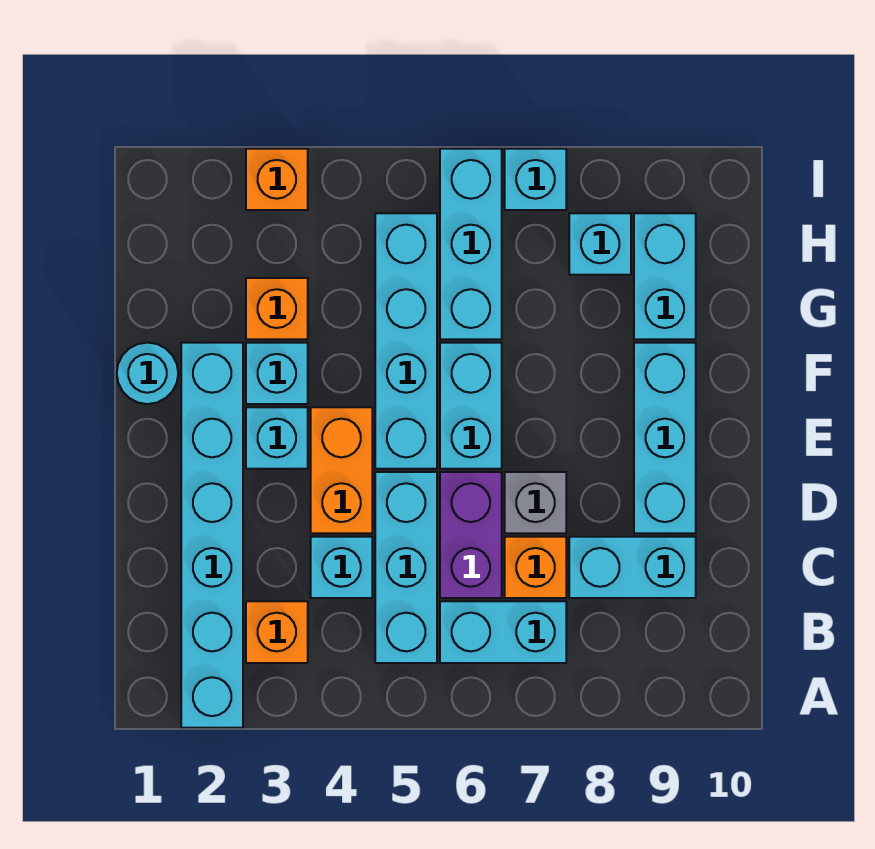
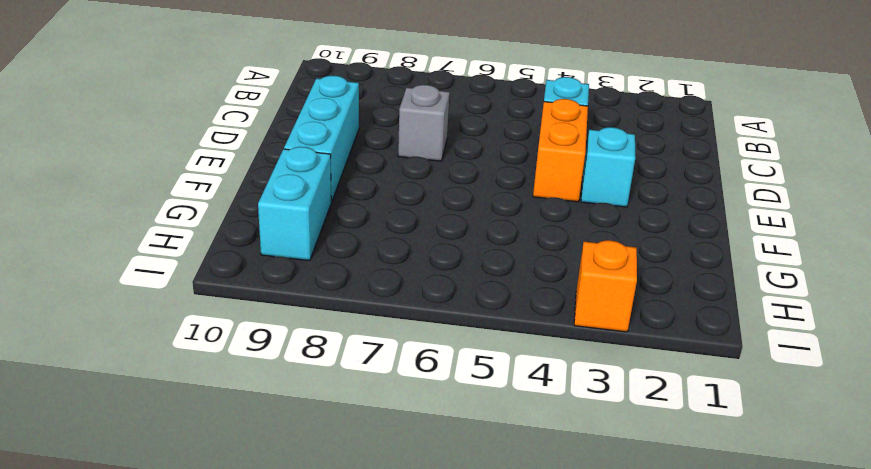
none -> cyan brick A2:F2 level 1
none -> orange brick B3 level 1
none -> cyan brick B5:D5 level 1

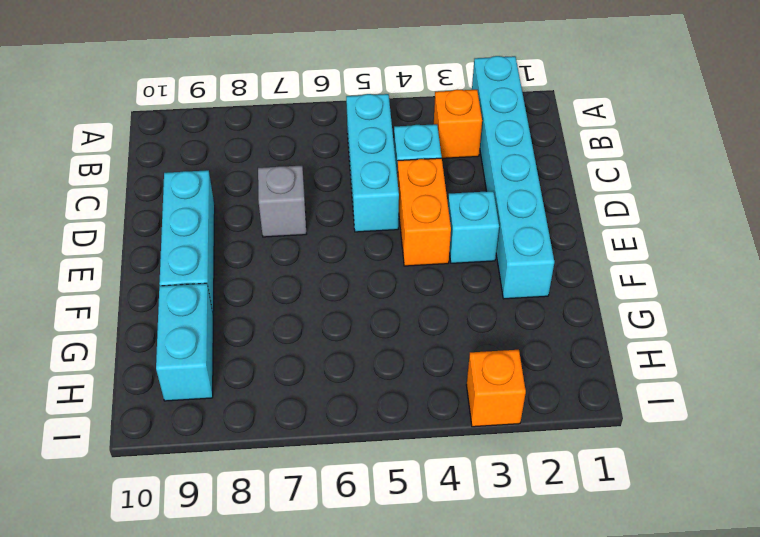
none -> cyan brick B6:B7 level 1
none -> purple brick C6:D6 level 1
none -> orange brick C7 level 1

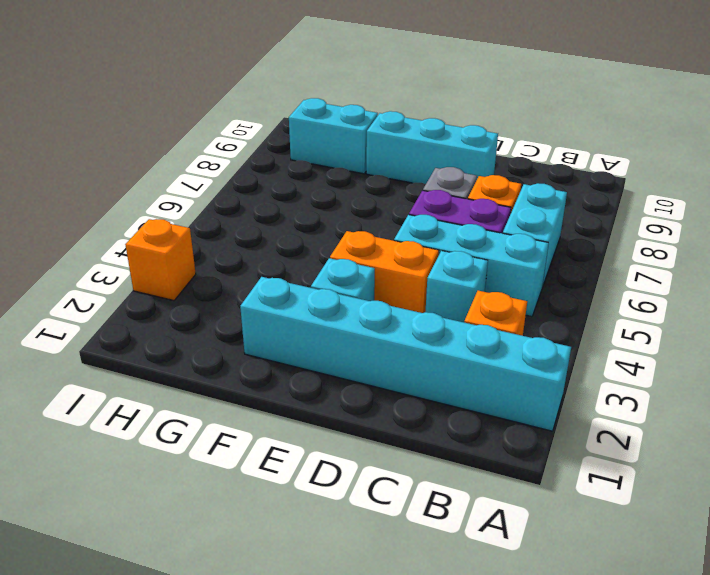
none -> cyan brick C8:C9 level 1
none -> cyan brick E5:H5 level 1
none -> cyan brick E6:F6 level 1

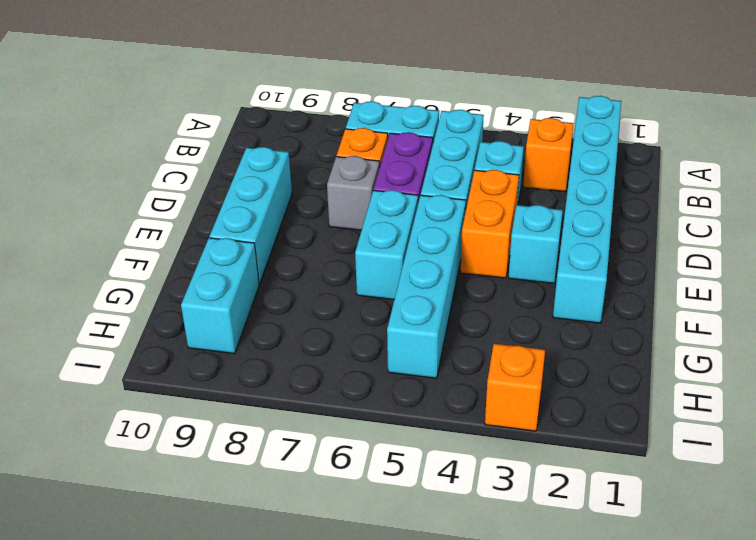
none -> cyan brick C8:C9 level 1
none -> cyan round brick F1 level 1
none -> cyan brick F3 level 1

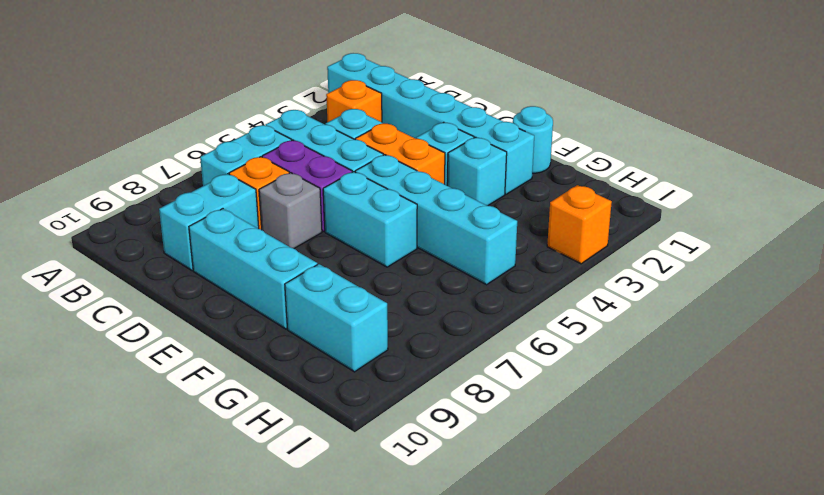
none -> orange brick G3 level 1
none -> cyan brick G6:I6 level 1
none -> cyan brick H8 level 1

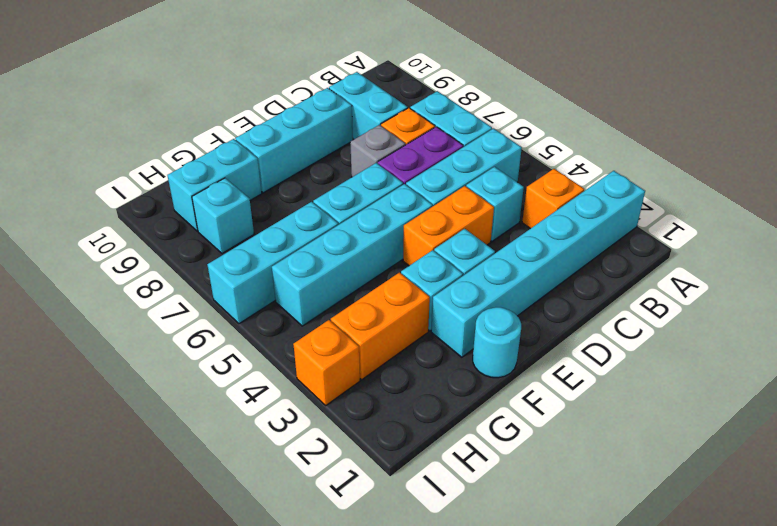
orange brick G3:H3 level 1 -> orange brick G3 level 1
none -> cyan brick I7 level 1

